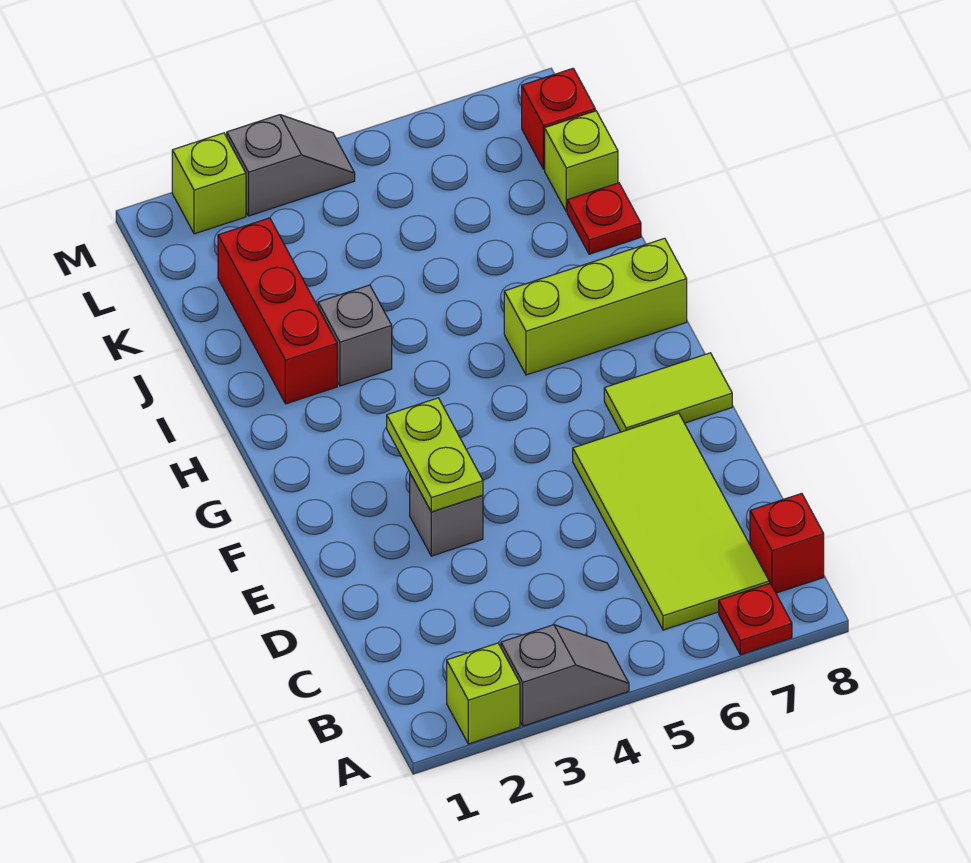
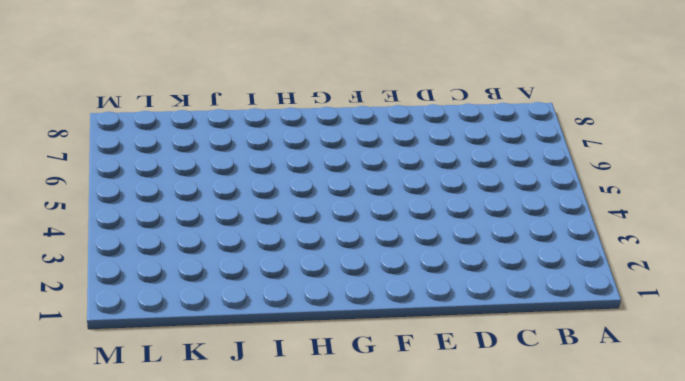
none -> lime brick A2 level 1
none -> grey slope A3:A4 level 1 top 3
none -> red plate A7 level 1

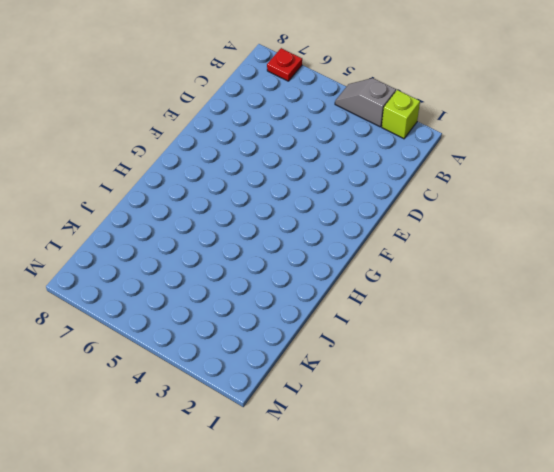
none -> lime tile B6:E7 level 1
none -> red brick B8 level 1
none -> grey brick E3 level 1

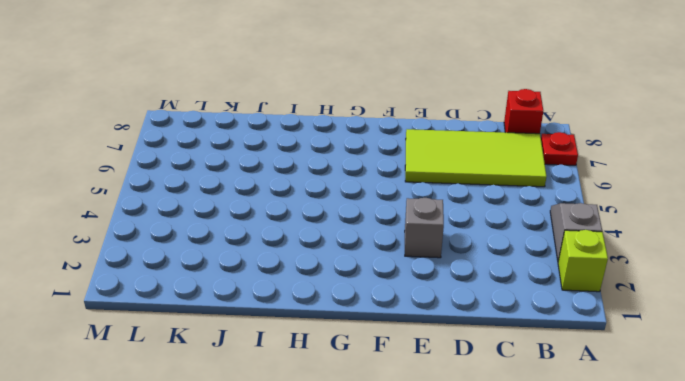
none -> lime tile F7:F8 level 1
none -> lime brick H6:H8 level 1
none -> red brick I2:K2 level 1

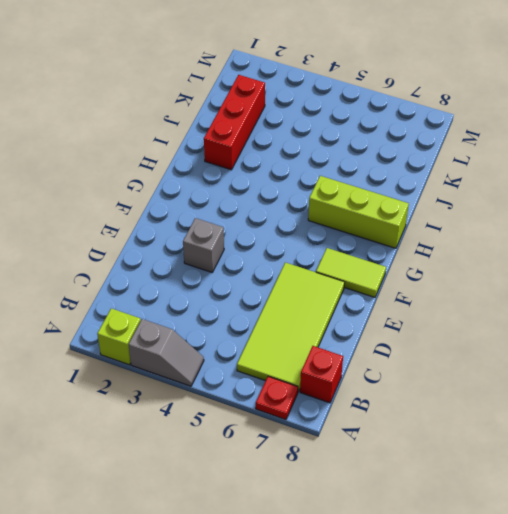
none -> grey brick I3 level 1
none -> red plate J8 level 1
none -> lime brick K8 level 1

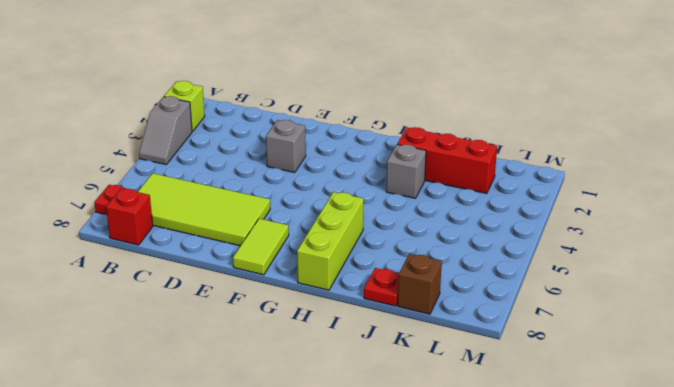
brown brick K8 level 1 -> lime brick K8 level 1
none -> red brick L8 level 1
none -> lime brick M2 level 1
none -> grey slope M3:M4 level 1 top 3

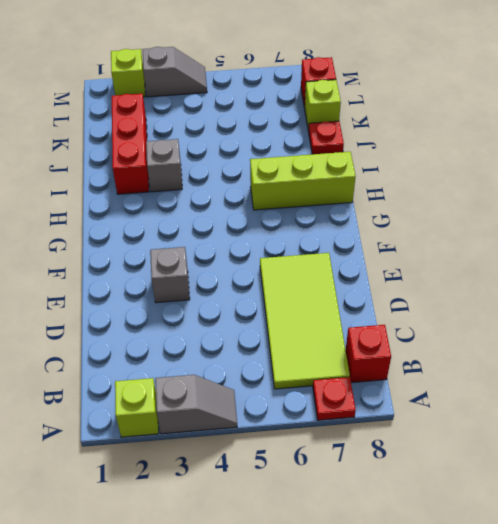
none -> lime tile F7:F8 level 1
none -> lime plate E3:F3 level 2

